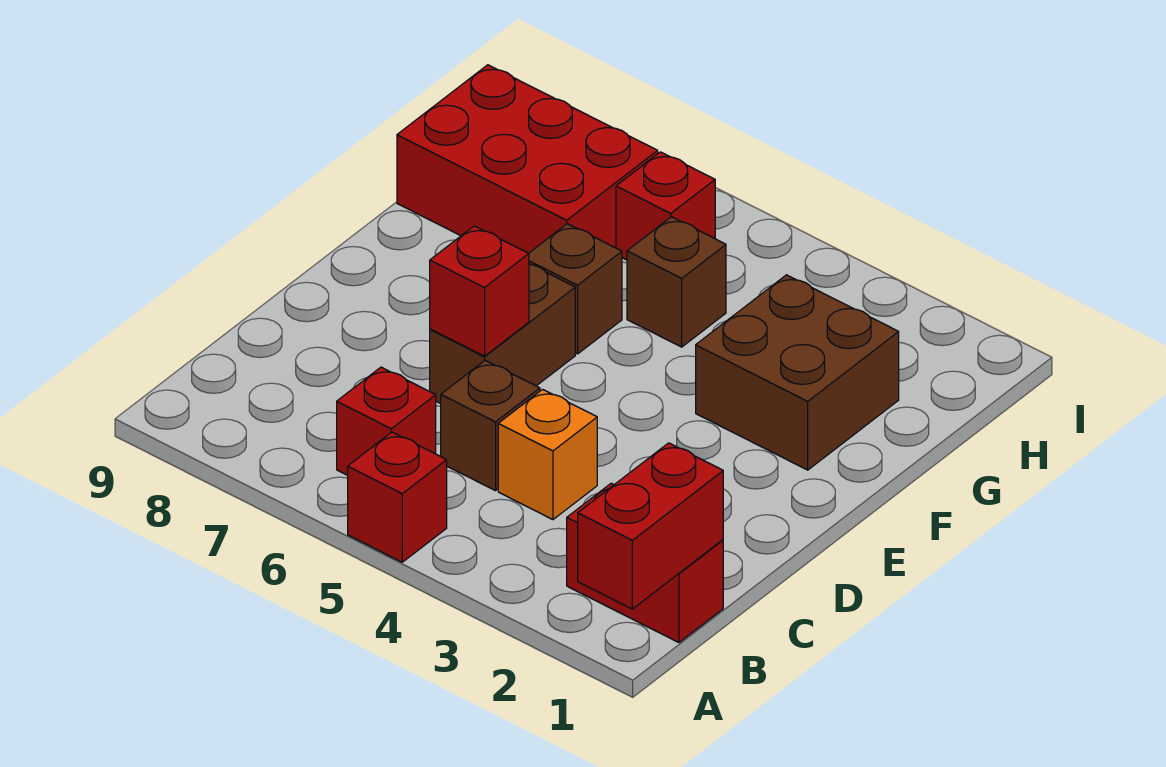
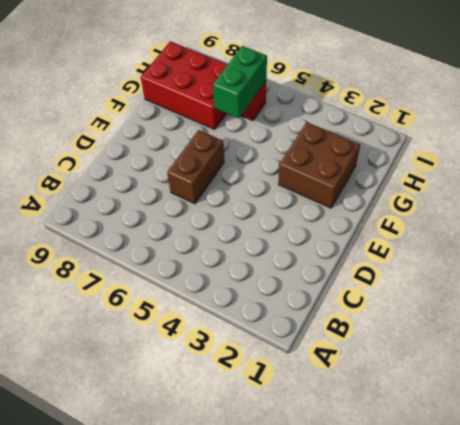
green brick G6:H6 level 2 -> none
none -> red brick A5 level 1
none -> red brick B1:B2 level 1
none -> red brick B6 level 1

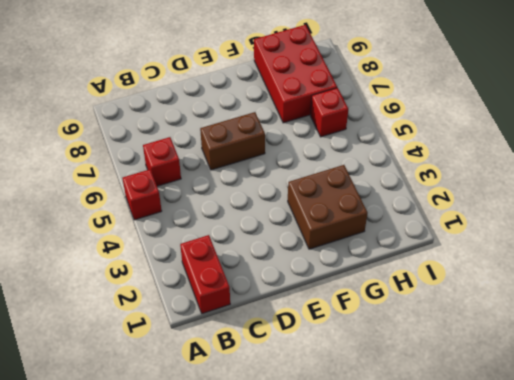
none -> orange brick C4 level 1
none -> brown brick C5 level 1
none -> brown brick F6 level 1

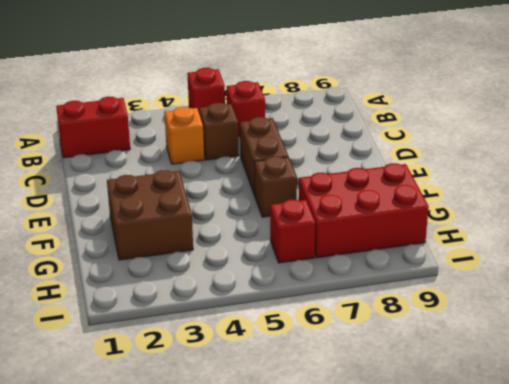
none -> brown brick G5 level 1
none -> red brick A1:B1 level 2
none -> red brick D6 level 2

